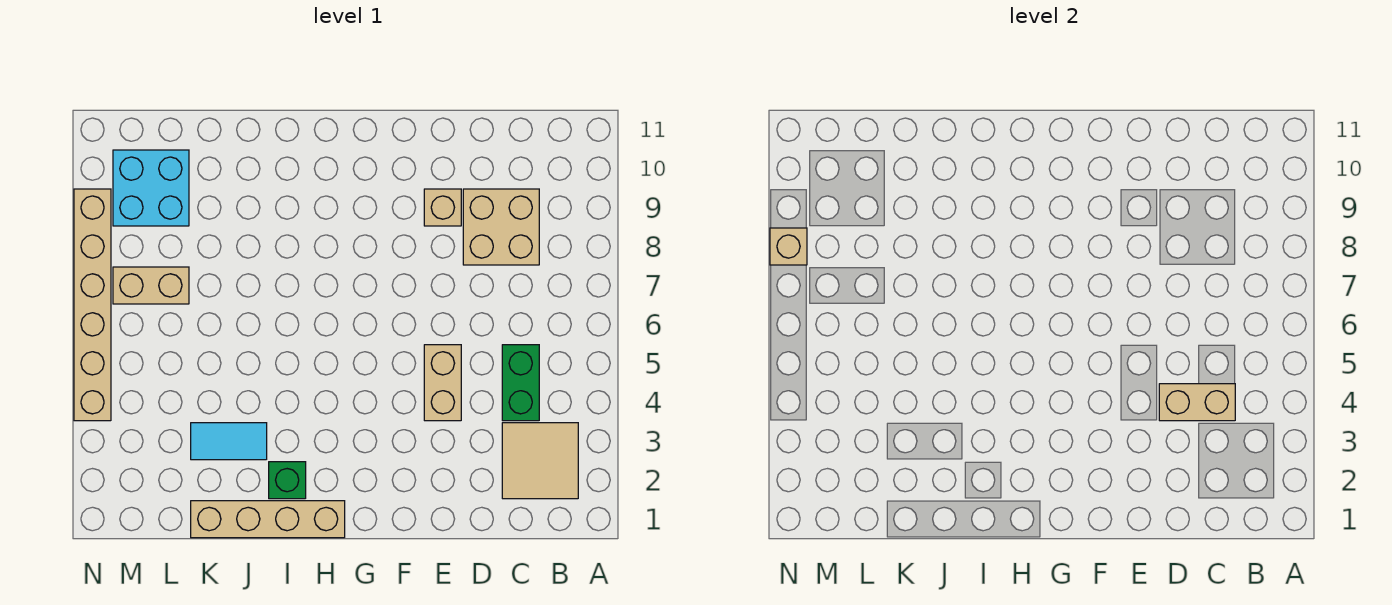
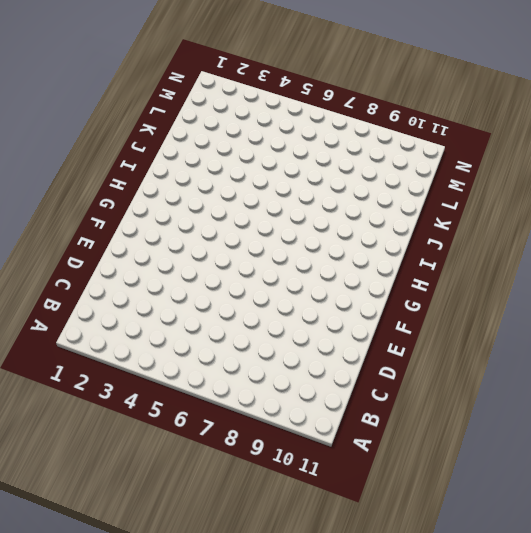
none -> tan tile B2:C3 level 1
none -> green brick C4:C5 level 1
none -> tan brick C8:D9 level 1

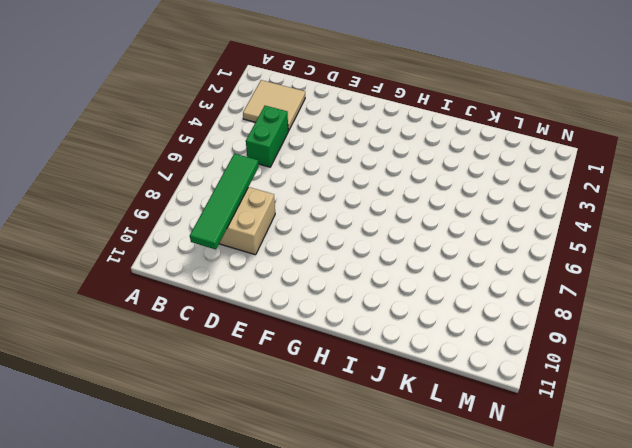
green tile C7:C10 level 2 -> none
none -> tan brick E4:E5 level 1
none -> tan brick E9 level 1
none -> tan brick H1:K1 level 1

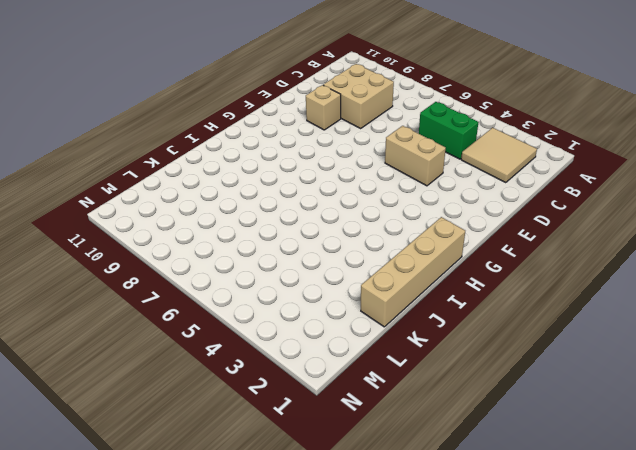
none -> green brick I2 level 1
none -> cyan tile J3:K3 level 1
none -> tan brick L7:M7 level 1

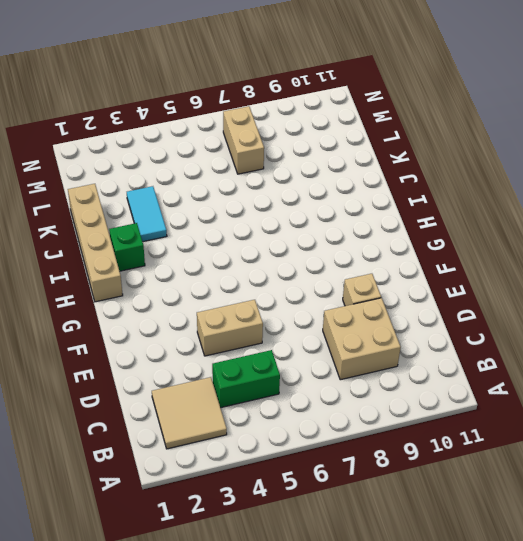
none -> cyan brick L9:M10 level 1
none -> tan brick N4:N9 level 1
none -> tan brick C4:D4 level 2

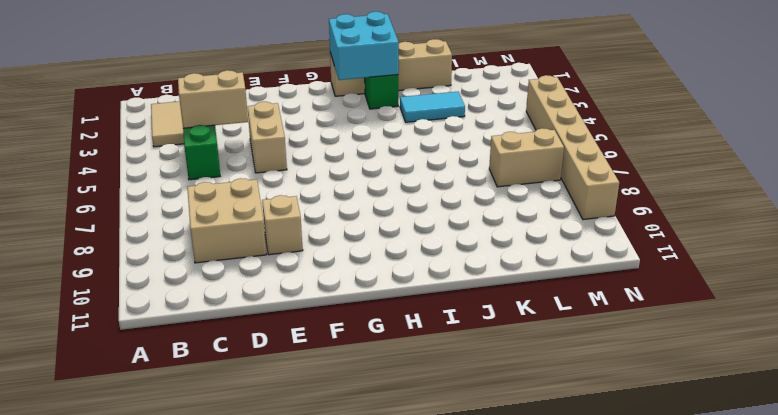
cyan brick H1:I2 level 2 -> cyan brick L9:M10 level 1
none -> tan brick N8 level 2

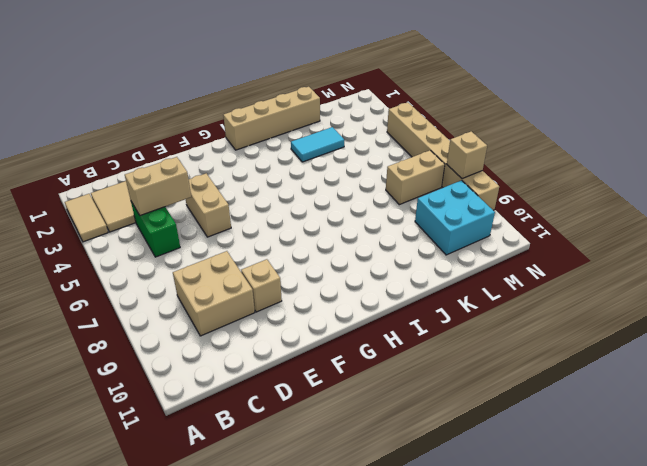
tan tile A2:A3 level 1 -> none
none -> green brick I2 level 1

